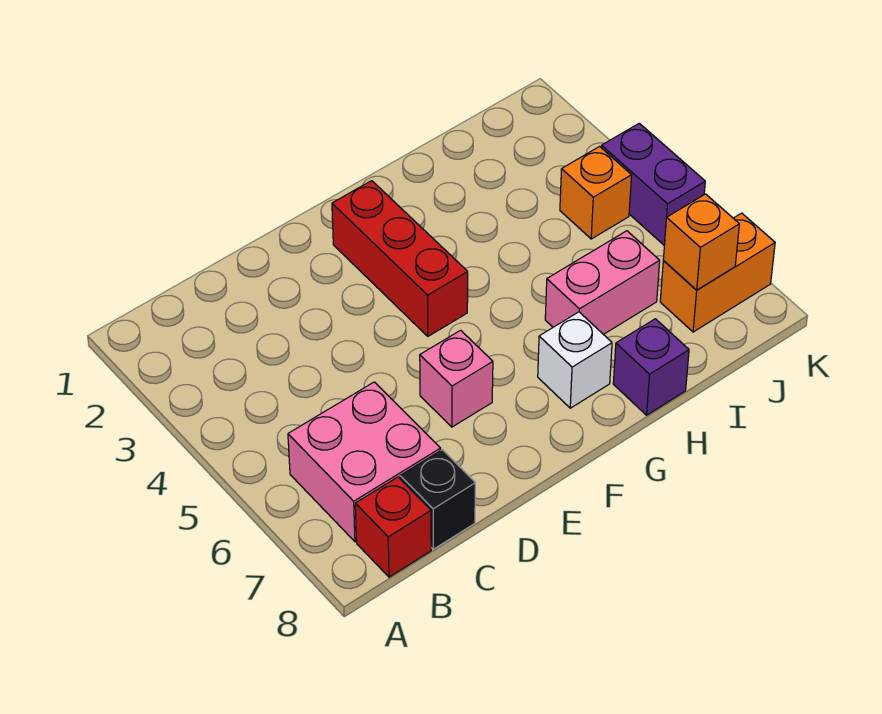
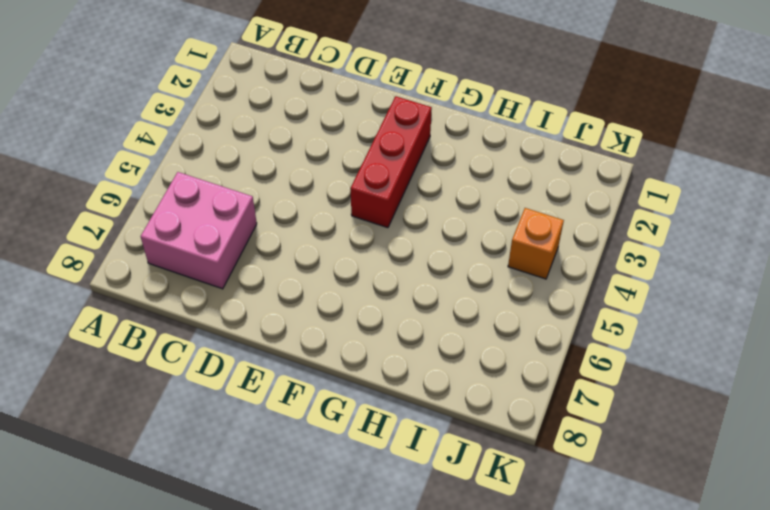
none -> red brick B8 level 1
none -> black brick C8 level 1
none -> pink brick E6 level 1

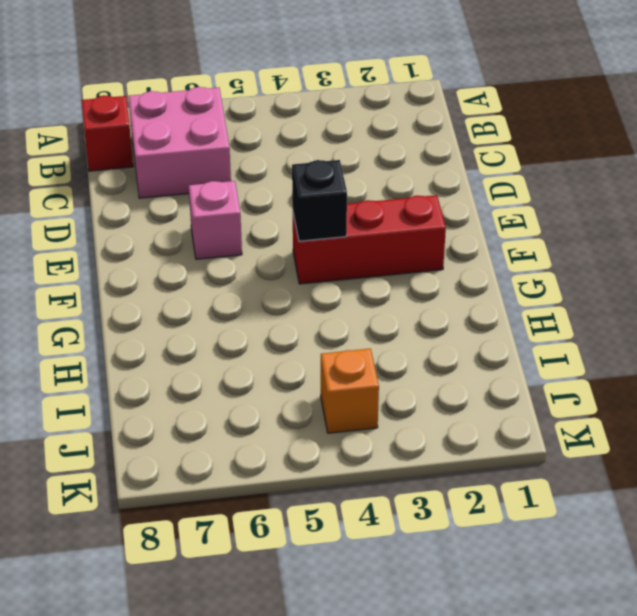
black brick F4 level 2 -> black brick C8 level 1
none -> white brick G7 level 1
none -> pink brick H6:I6 level 1
none -> purple brick H8 level 1

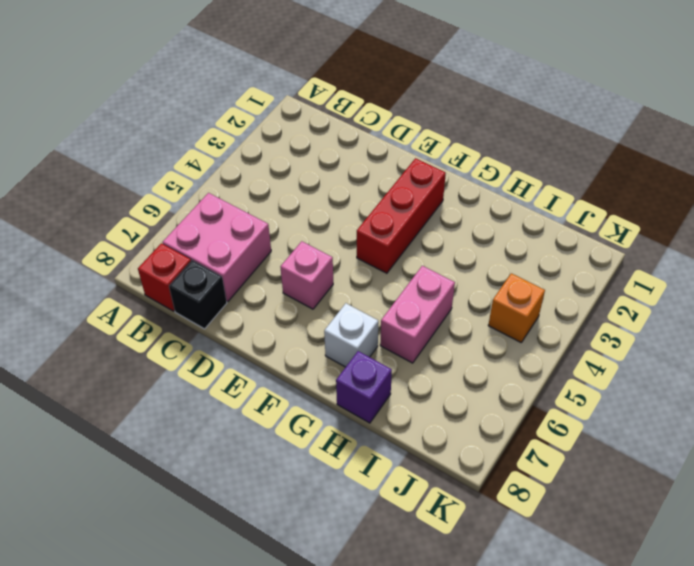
pink brick H5:H6 level 1 -> pink brick H6:I6 level 1
none -> orange brick J7:K7 level 1
none -> purple brick K4:K5 level 1
none -> orange brick J7 level 2

